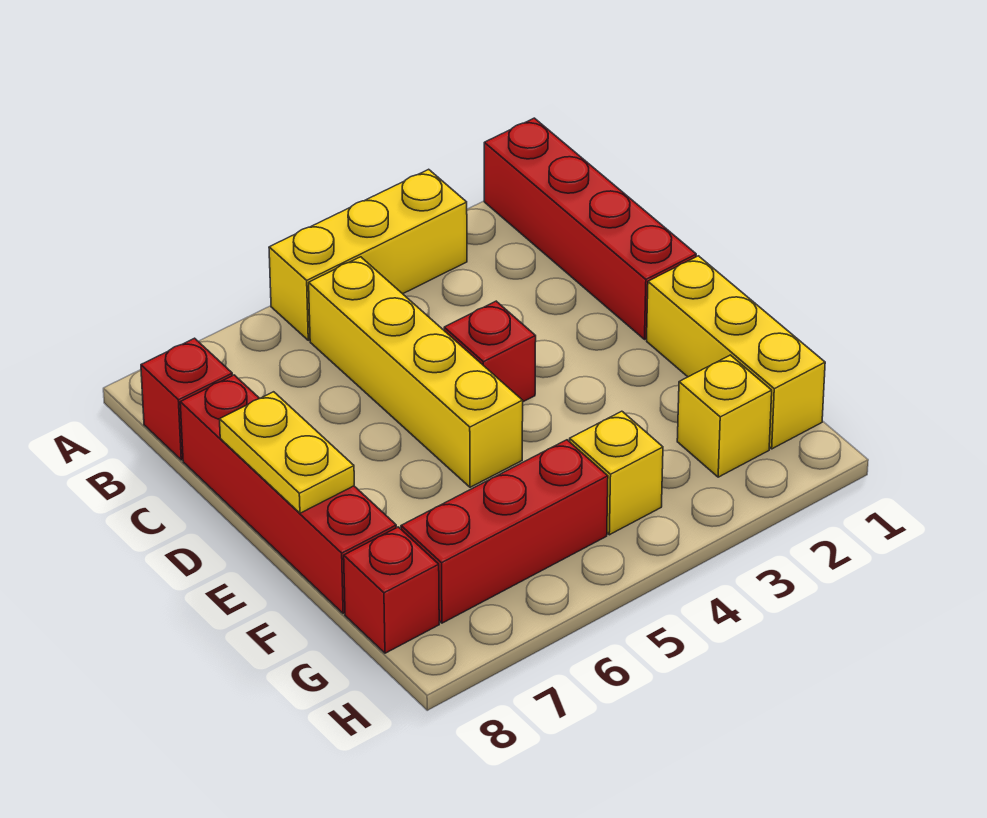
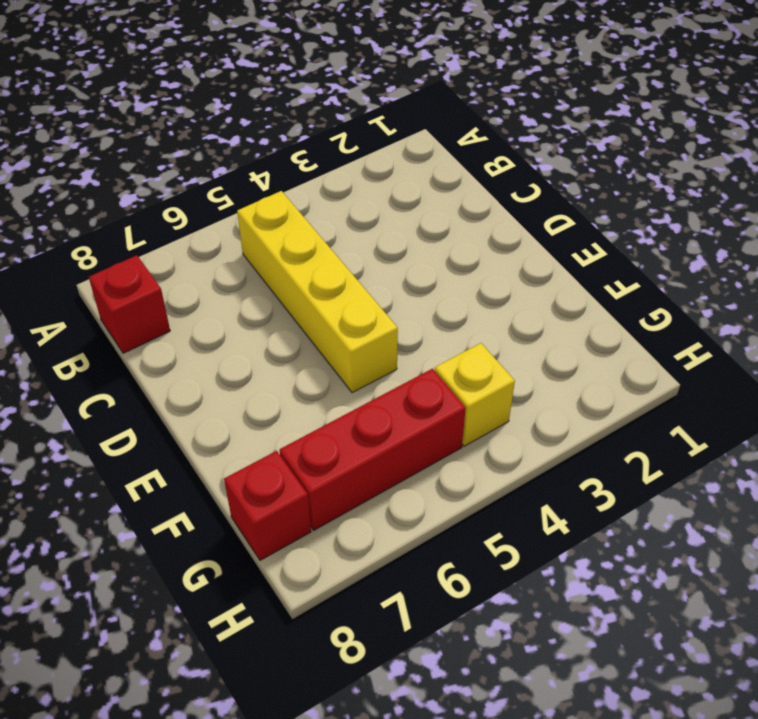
none -> red brick A1:D1 level 1
none -> yellow brick A3:A5 level 1
none -> red brick C8:F8 level 1

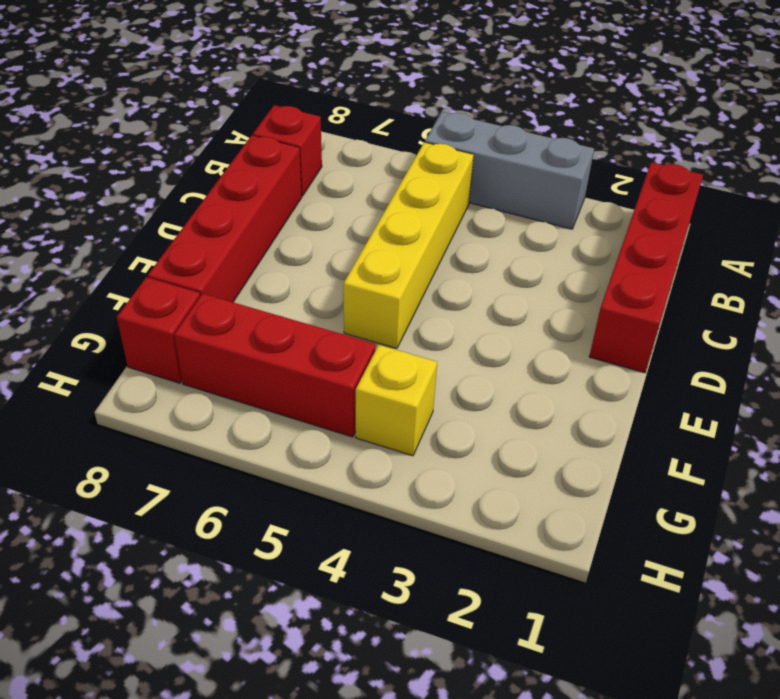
grey brick A3:A5 level 1 -> yellow brick A3:A5 level 1
none -> red brick D4 level 1
none -> yellow brick E1:G1 level 1
none -> yellow brick G2 level 1

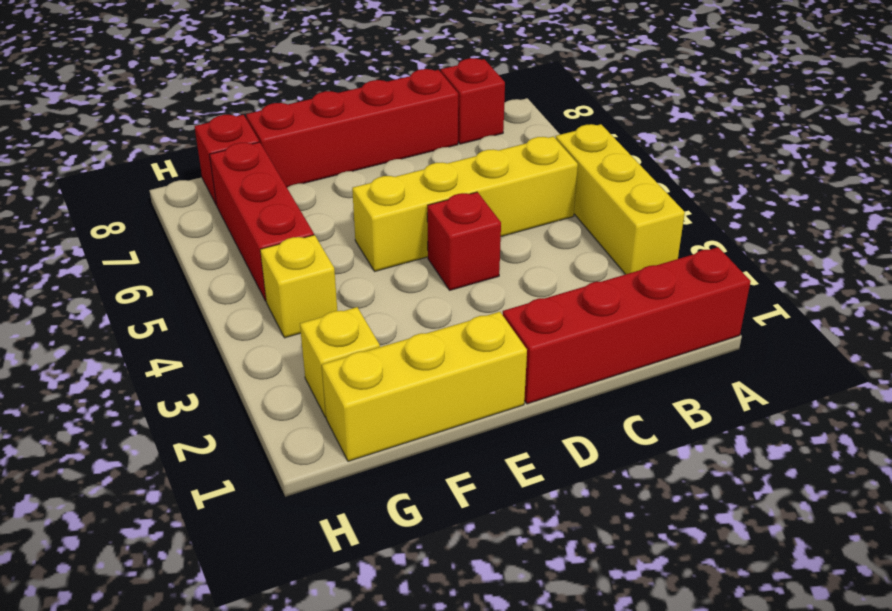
none -> yellow plate D8:E8 level 2

